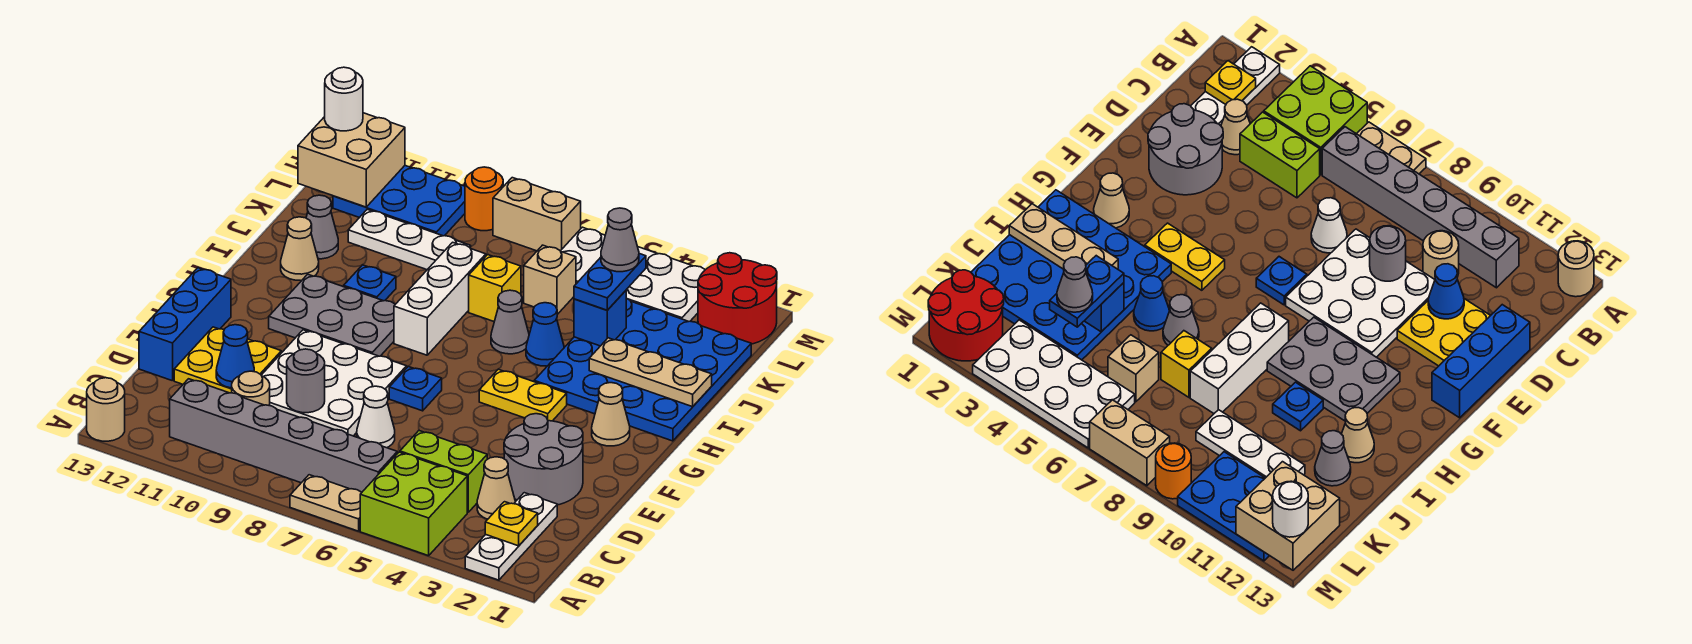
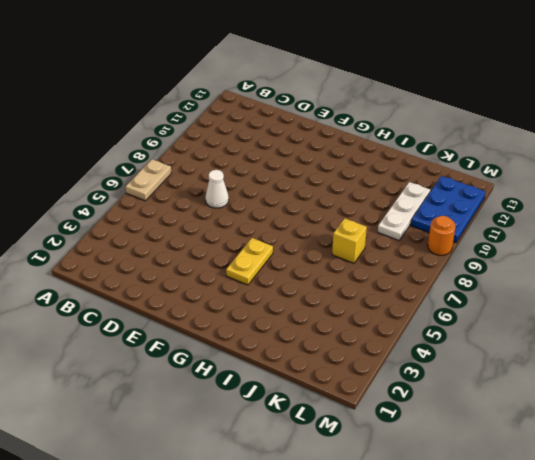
none -> white plate A2:C2 level 1
none -> lime brick A4:B5 level 1
none -> tan round brick A13 level 1
none -> grey brick B6:B11 level 1

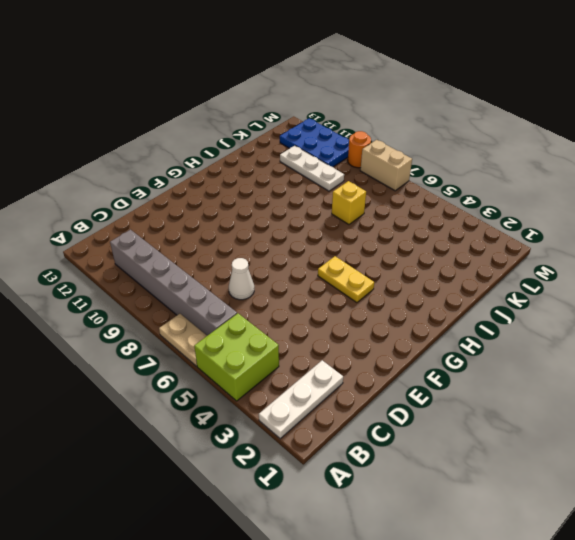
none -> tan round brick A13 level 1
none -> tan cone C3 level 1
none -> lime brick C4:C5 level 1
none -> tan round brick C10 level 1

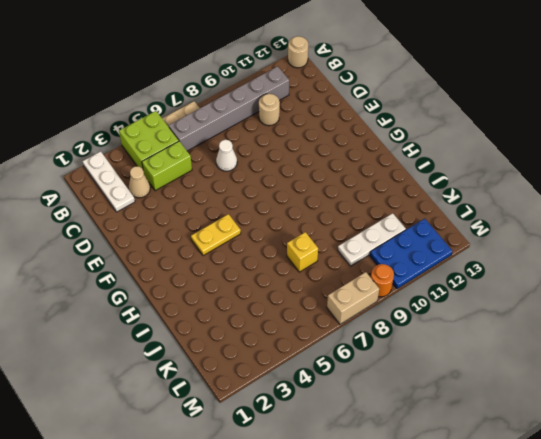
none -> grey round brick D2:E3 level 1
none -> white plate D8:F10 level 1
none -> yellow plate D11:E12 level 1
none -> blue brick D13:F13 level 1

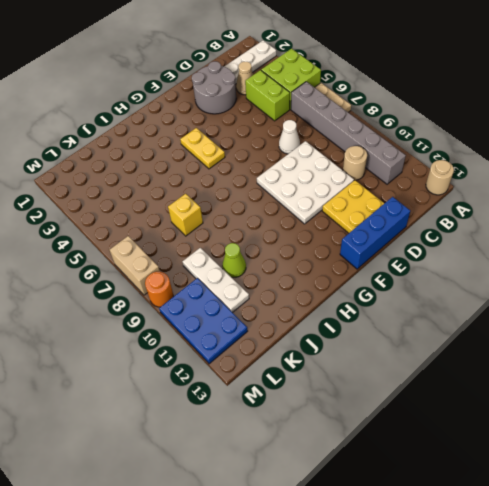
lime cone J10 level 1 -> none
none -> blue plate F7 level 1
none -> tan cone G2 level 1
none -> grey plate G9:H11 level 1
none -> blue plate H1:K4 level 1

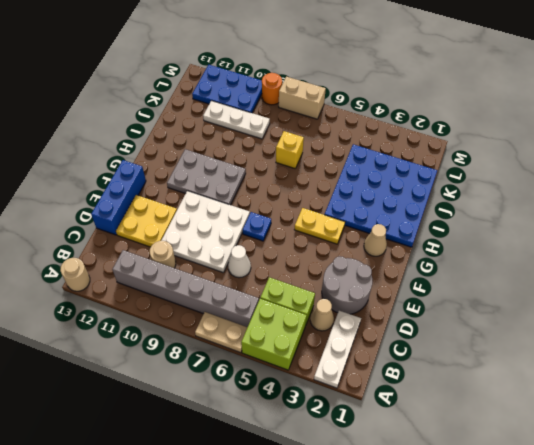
none -> white brick H8:J8 level 1
none -> blue cone I5 level 1
none -> grey cone I6 level 1
none -> blue plate I10 level 1

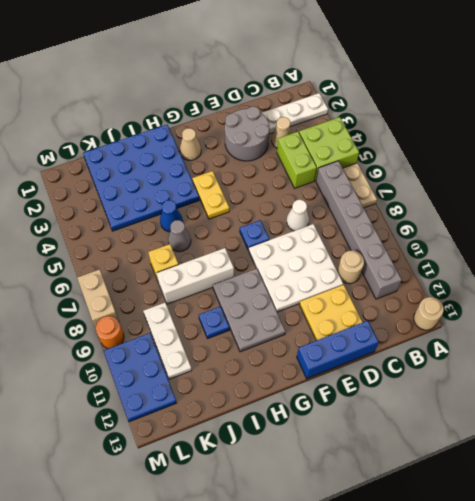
none -> tan cone I12 level 1
none -> grey cone J12 level 1
none -> tan brick K6 level 1
none -> red round brick L1:M2 level 1

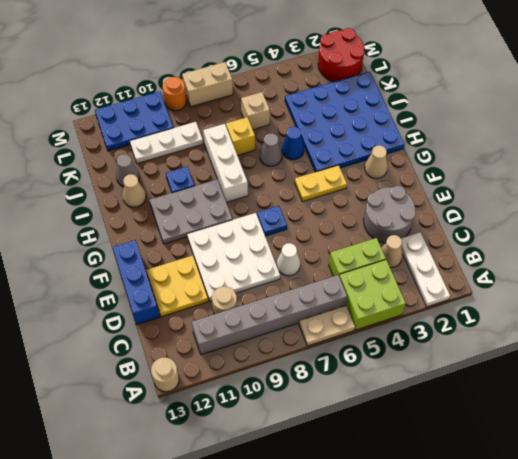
none -> white plate L3:M6 level 1
none -> yellow plate B2 level 2
none -> grey round brick D9 level 2
none -> blue cone D11 level 2

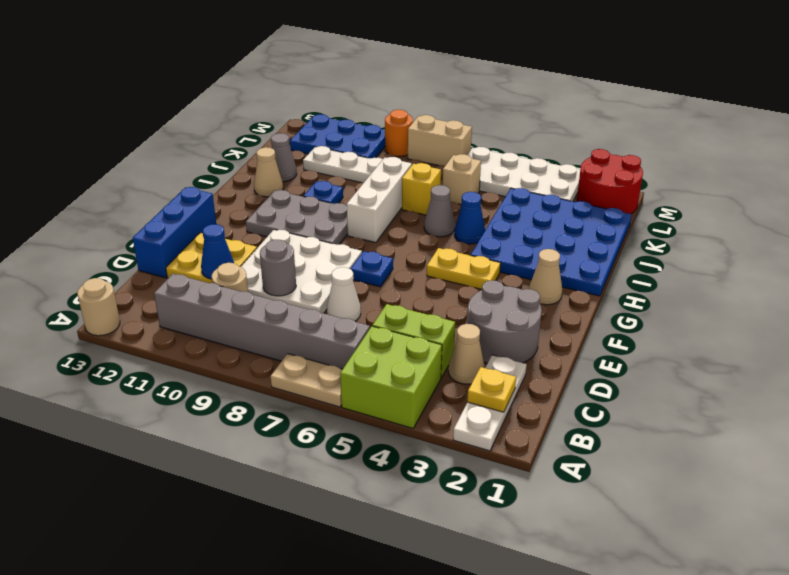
none -> tan plate I1:I3 level 2
none -> blue brick J4 level 2
none -> tan brick L12:M13 level 2
none -> blue plate J4:K4 level 3

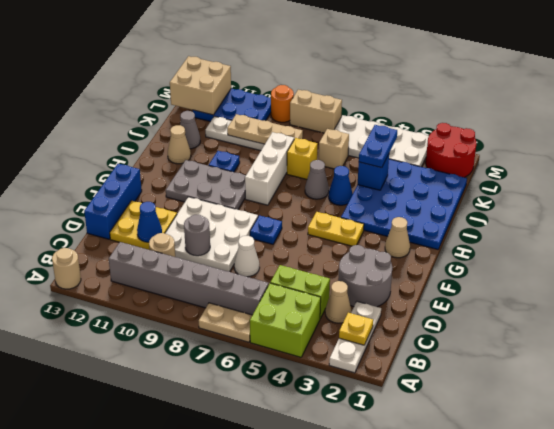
tan plate K8:K10 level 2 -> tan plate I1:I3 level 2
none -> white round brick M13 level 3
none -> grey cone K4 level 4

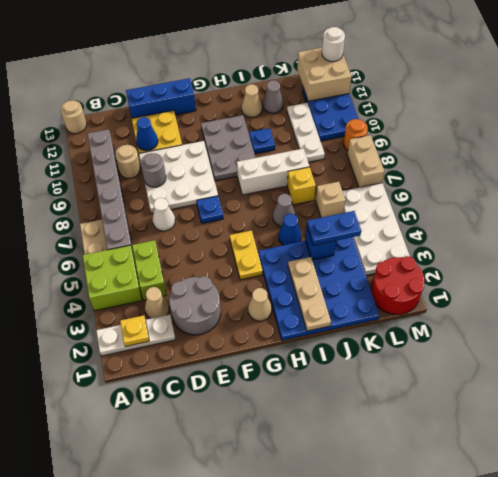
none -> grey cone K4 level 4

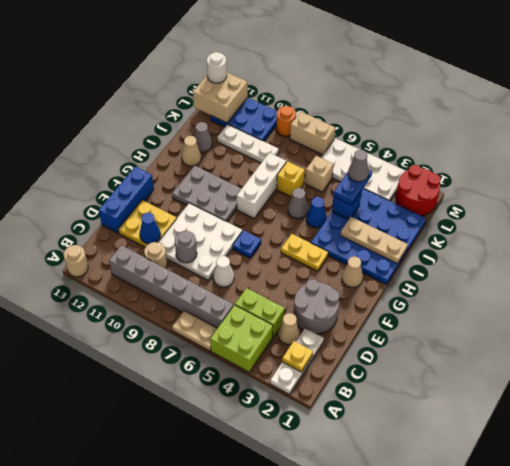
none -> blue plate I10 level 1

